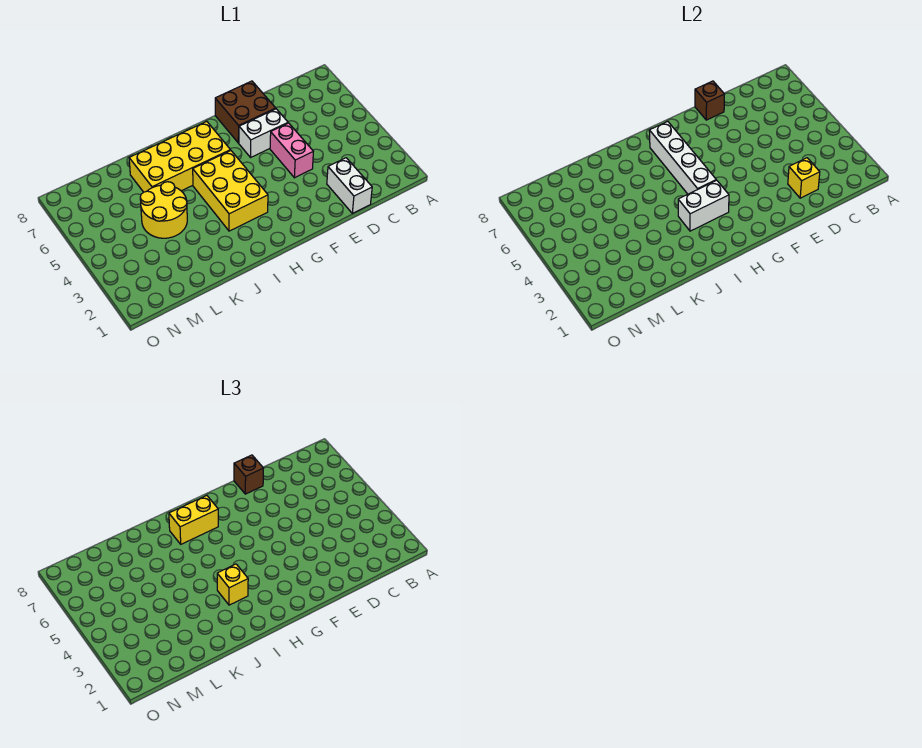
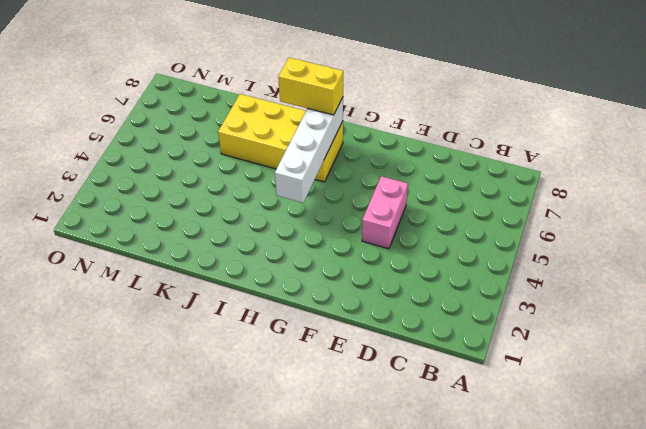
none -> white brick D1:D2 level 1
none -> white brick E6:F6 level 1
none -> brown brick E7:F8 level 1

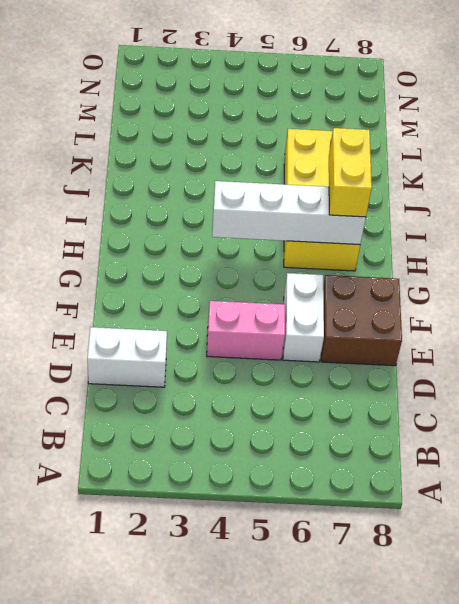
none -> yellow brick H3:I5 level 1
none -> yellow round brick K4:L5 level 1
none -> yellow brick D2 level 2

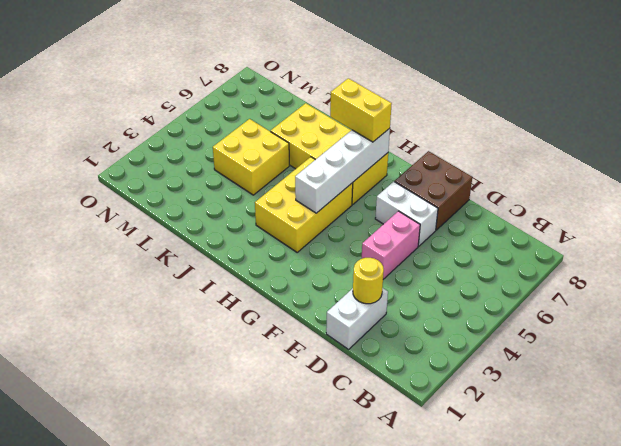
yellow round brick D2 level 2 -> yellow brick D2 level 2
yellow brick K4:L5 level 1 -> yellow round brick K4:L5 level 1
none -> brown brick E8 level 2
none -> white brick H3:I3 level 2
none -> brown brick E8 level 3

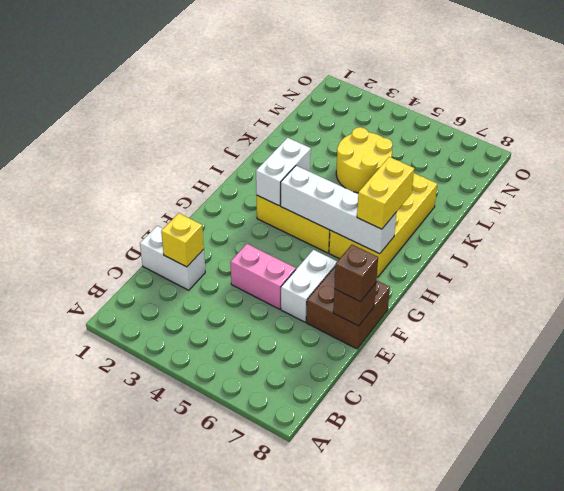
none -> yellow brick I3 level 3

